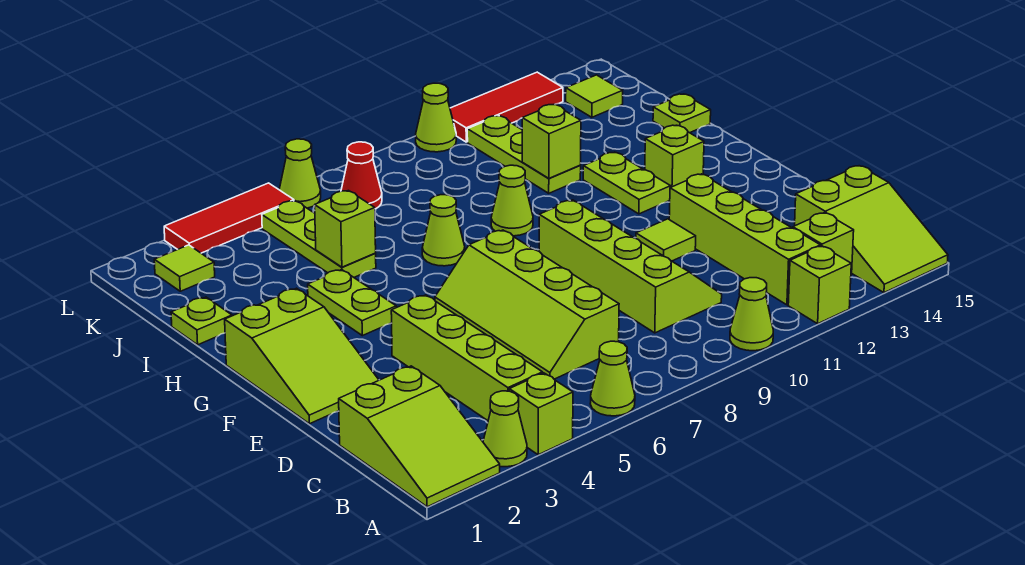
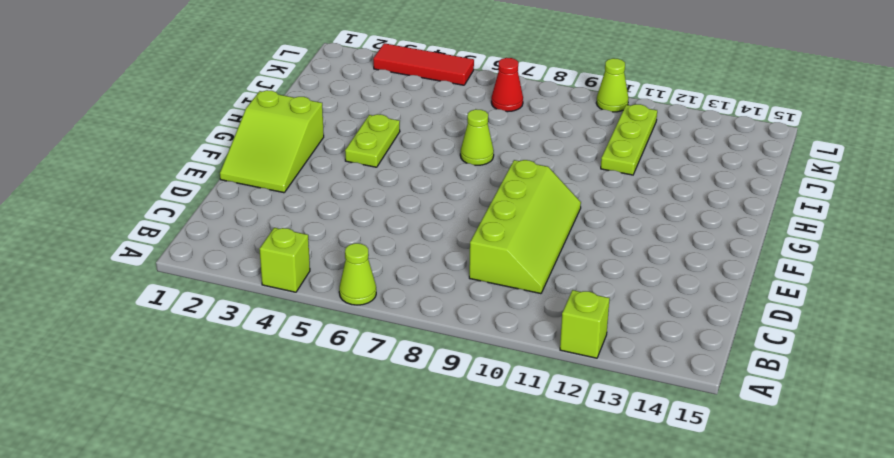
none -> lime slope A1:C2 level 1 top C
none -> lime cone A3 level 1
none -> lime cone A10 level 1
none -> lime slope A14:C15 level 1 top C

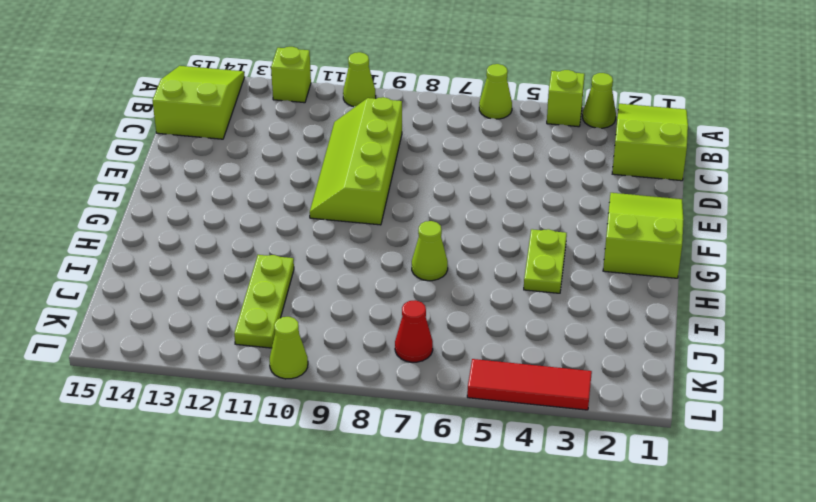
none -> lime brick B4:E4 level 1
none -> lime brick B12:E12 level 1
none -> lime brick B13 level 1
none -> lime slope C6:F7 level 1 top 7

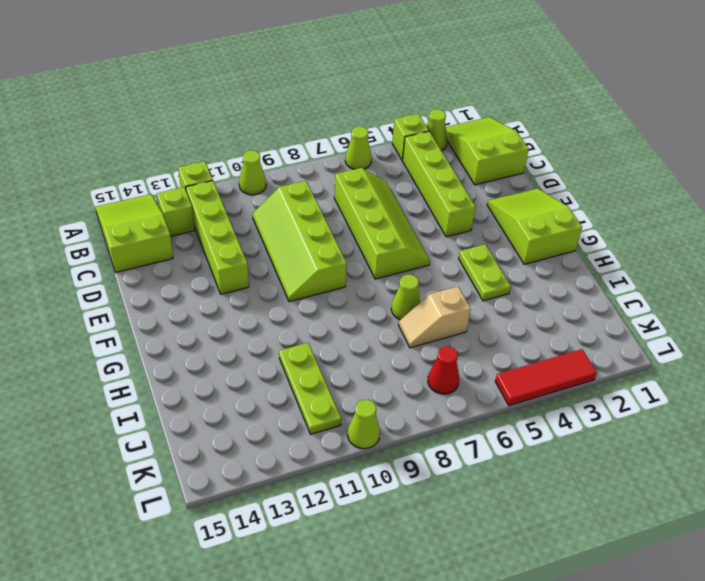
tan slope I6:I7 level 1 top 6 -> none
none -> lime tile E11 level 1
none -> lime plate G12:H12 level 1
none -> lime brick G13 level 1
none -> lime cone H9 level 1

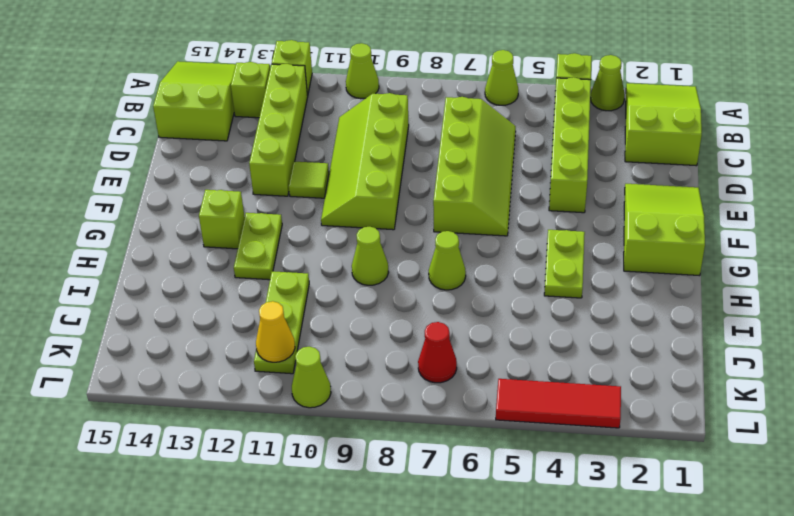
yellow cone K11 level 2 -> none
none -> lime plate I1 level 1
none -> lime plate I5:K5 level 1
none -> lime plate I15 level 1
none -> lime tile K2 level 1

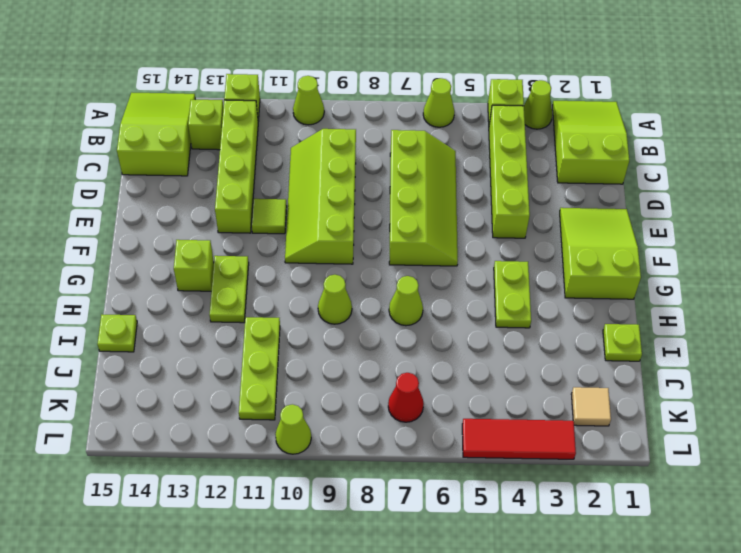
tan tile K2 level 1 -> lime tile K2 level 1
none -> lime plate I5:K5 level 1
none -> lime tile K14 level 1
none -> lime cone L6 level 1
none -> red tile L11:L13 level 1

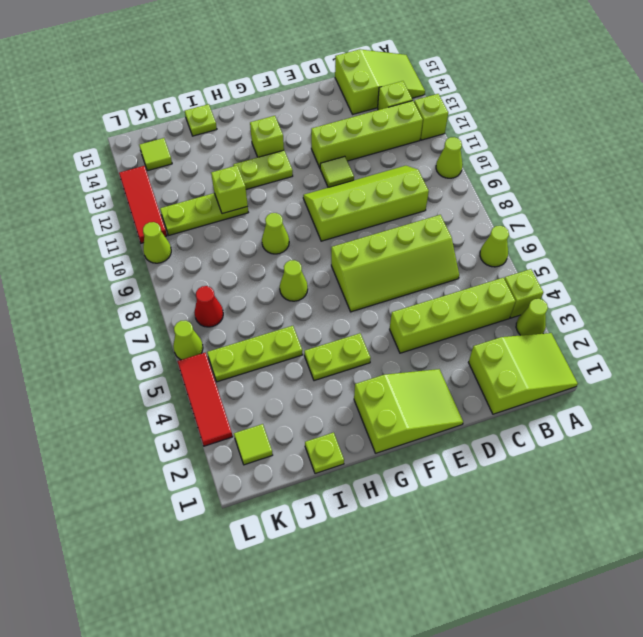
none -> lime brick I5 level 2

